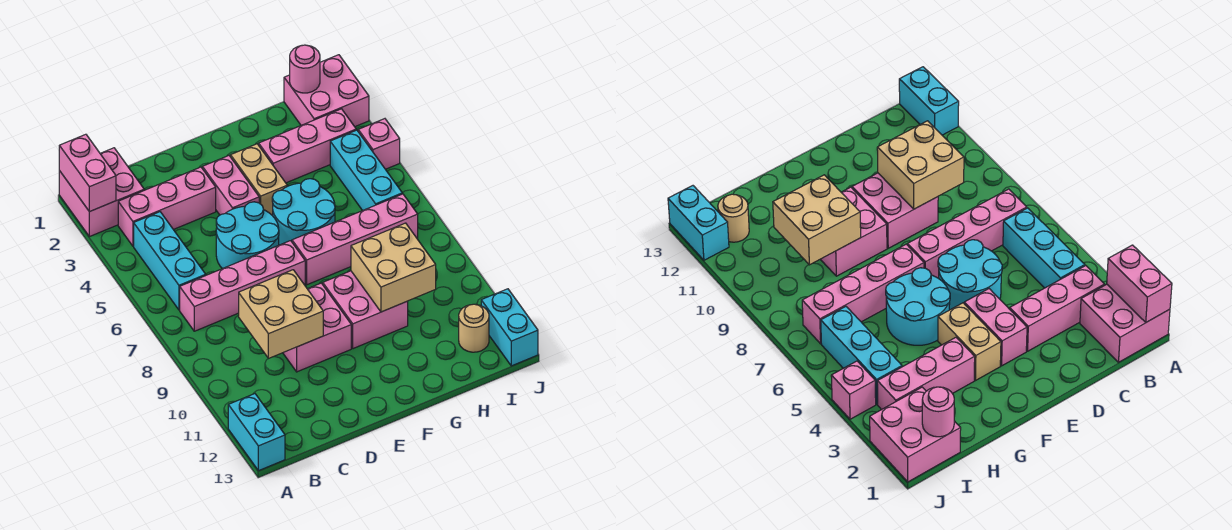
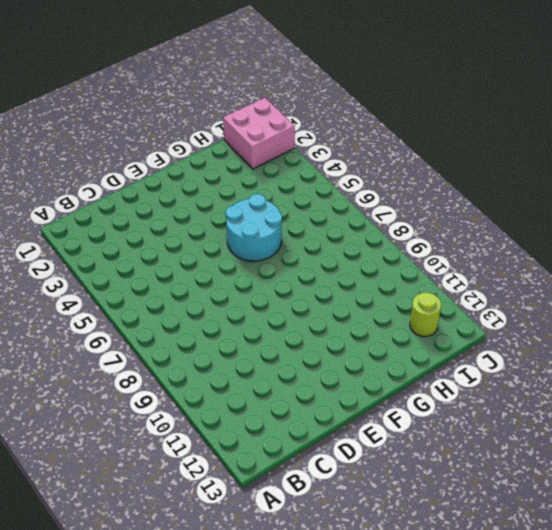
lime round brick I12 level 1 -> tan round brick I12 level 1
none -> pink brick A1:B2 level 1
none -> cyan brick A12:A13 level 1
none -> pink brick B3:D3 level 1

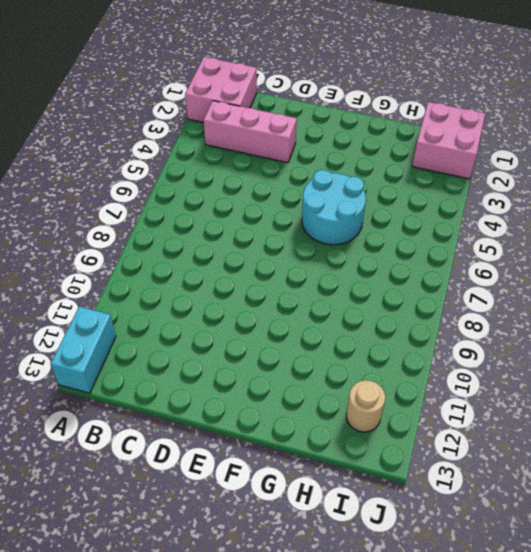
none -> cyan brick B4:B6 level 1
none -> pink brick B7:E7 level 1
none -> cyan round brick D5:E6 level 1

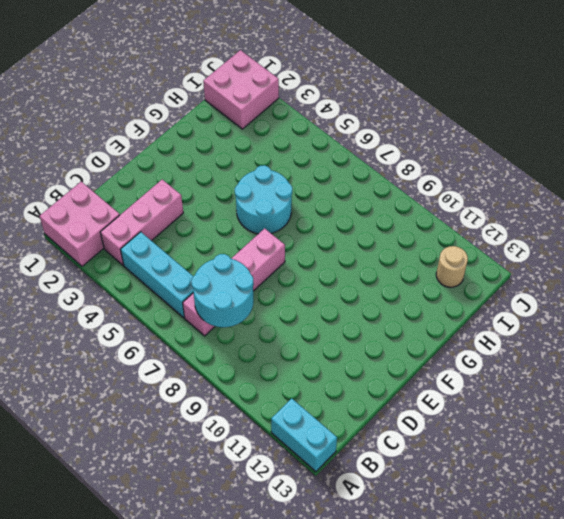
cyan round brick B7:C8 level 2 -> cyan round brick D5:E6 level 1
none -> pink brick D9:E10 level 1
none -> pink brick E3:E4 level 1
none -> tan brick F3:F4 level 1

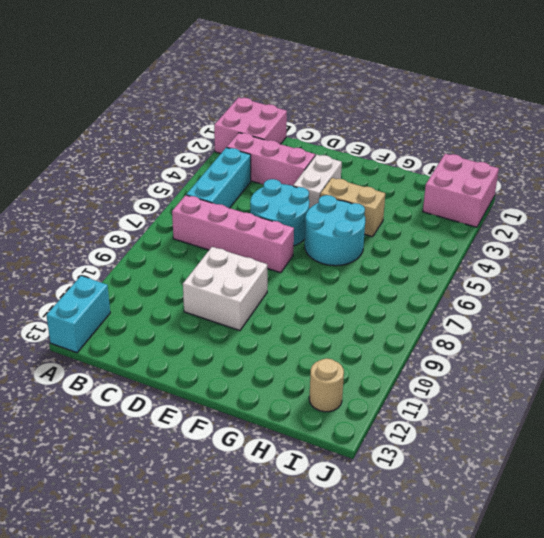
white brick D9:E10 level 1 -> pink brick D9:E10 level 1
white brick E3:E4 level 1 -> pink brick E3:E4 level 1
tan brick F4:G4 level 1 -> tan brick F3:F4 level 1
none -> pink brick F7:I7 level 1
none -> pink brick F9:G10 level 1
none -> pink brick G3:I3 level 1

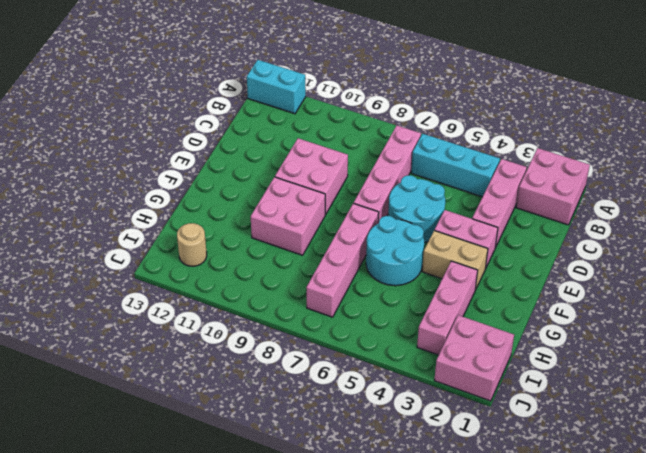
none -> cyan brick I4:I6 level 1
none -> pink brick J4 level 1
none -> cyan brick J12:J13 level 1

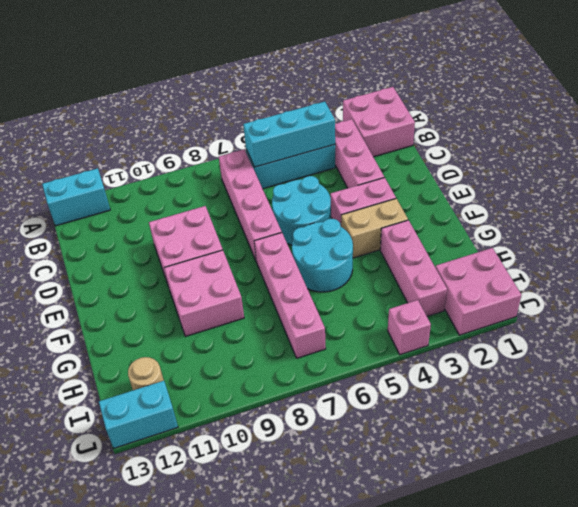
cyan brick B4:B6 level 2 -> cyan brick I4:I6 level 1
none -> pink brick A1:A2 level 2
none -> tan brick C9:D10 level 2
none -> tan brick G9:H10 level 2

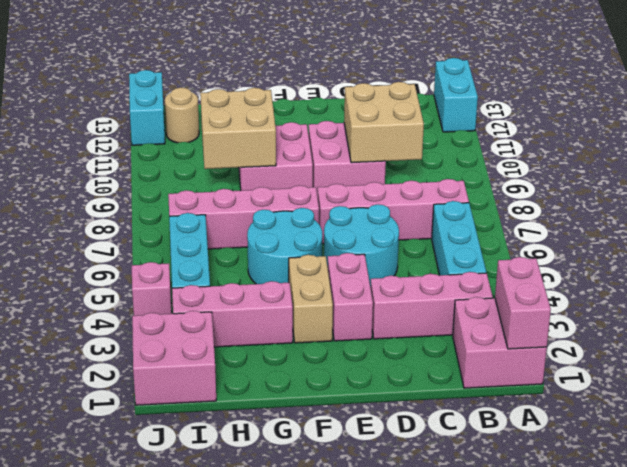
none -> pink round brick I1 level 2

